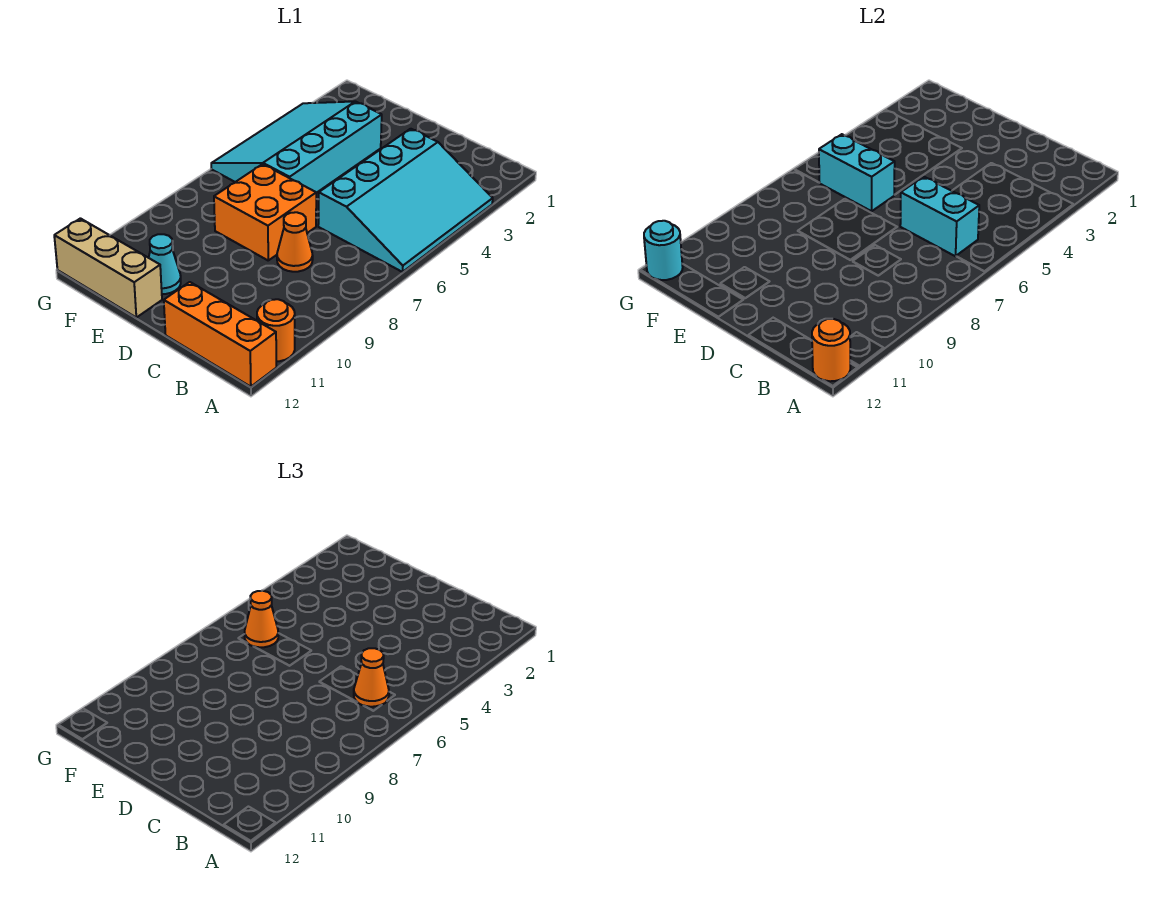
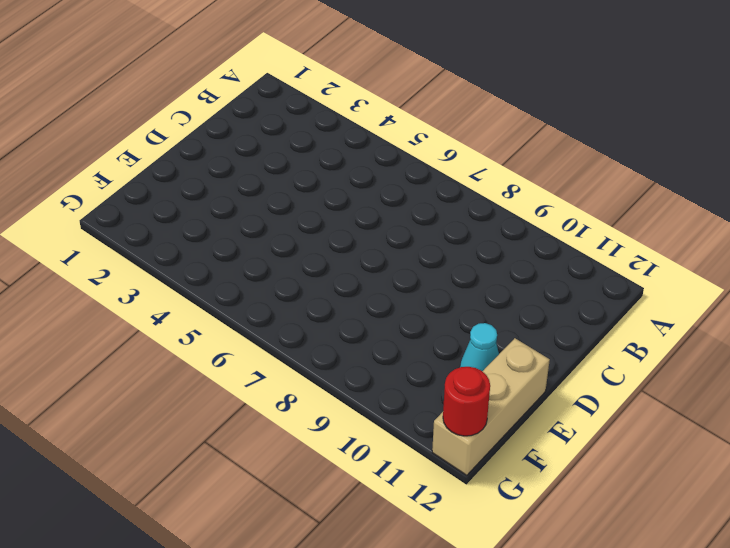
red round brick G12 level 2 -> cyan round brick G12 level 2
none -> cyan slope A3:C6 level 1 top C
none -> orange round brick A11 level 1
none -> orange brick A12:C12 level 1

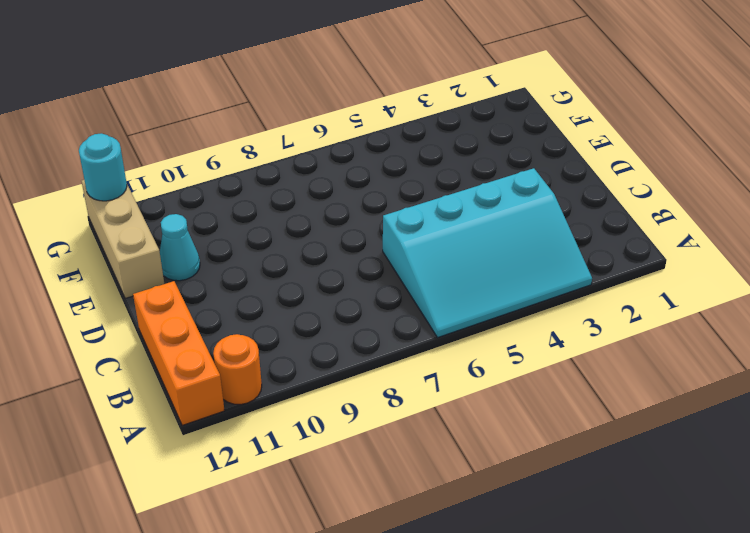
none -> orange cone C8 level 1
none -> orange brick D7:E8 level 1
none -> cyan slope E3:G6 level 1 top E

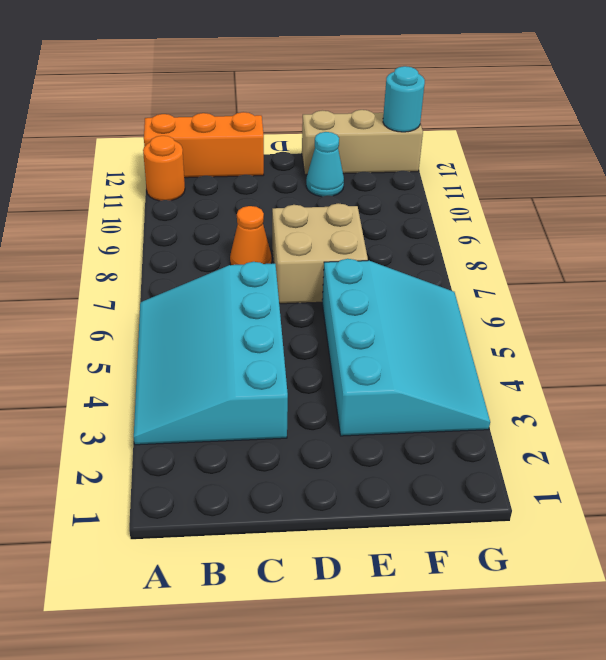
tan brick D7:E8 level 1 -> orange brick D7:E8 level 1
none -> orange round brick A12 level 2
none -> cyan brick B6:C6 level 2
none -> cyan brick E6:F6 level 2

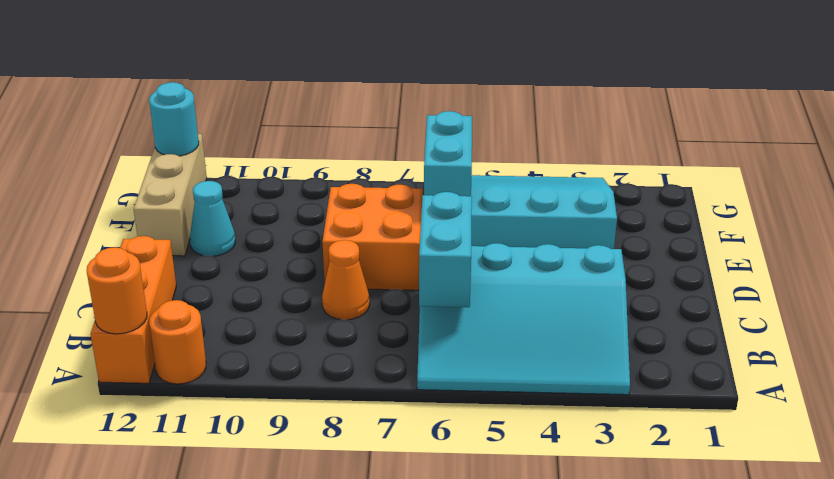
none -> orange cone B6 level 3
none -> orange cone F6 level 3

